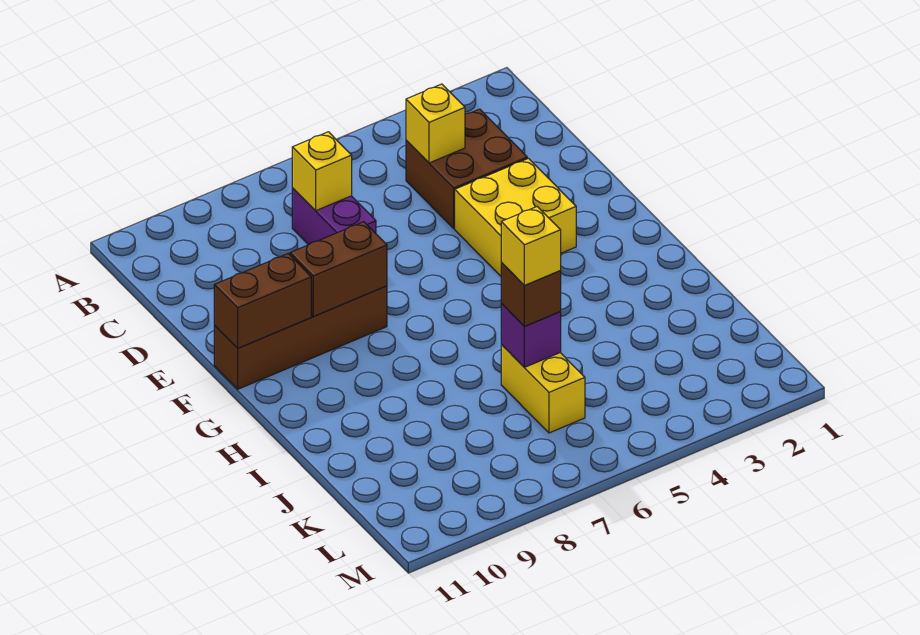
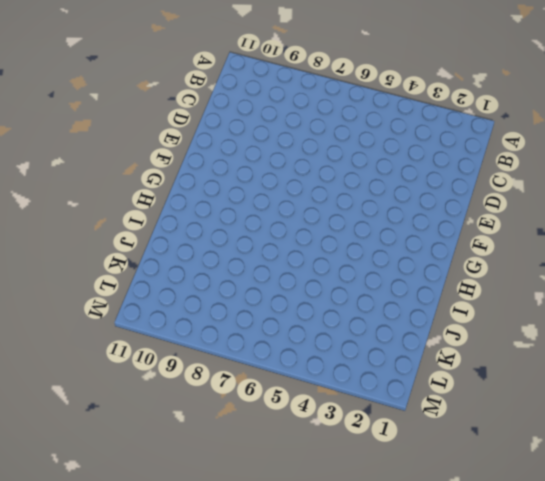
none -> brown brick C3:D4 level 1
none -> purple brick C7:D7 level 1
none -> yellow brick E3:F4 level 1

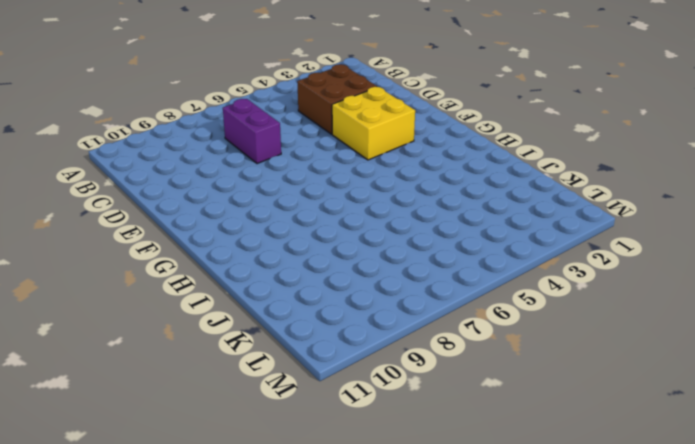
none -> brown brick F8:F11 level 1
none -> yellow brick J6:K6 level 1
none -> yellow brick C4 level 2

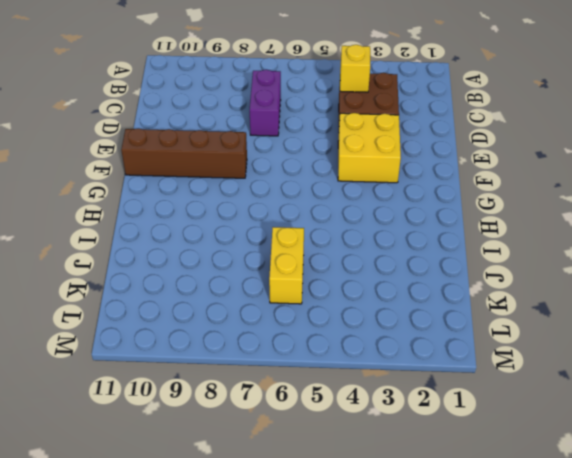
none -> yellow brick C7 level 2
none -> brown brick F8:F9 level 2
none -> brown brick F10:F11 level 2

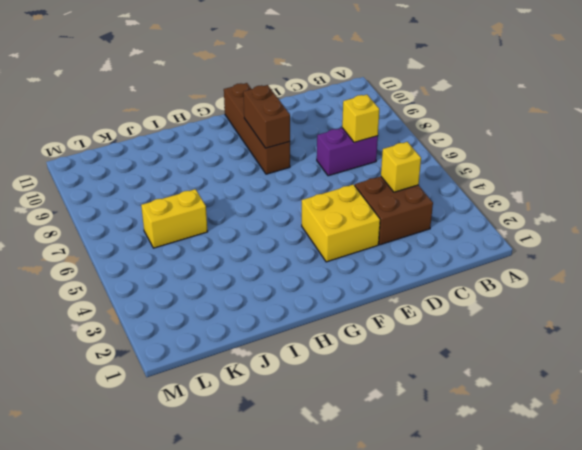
none -> brown brick F10:F11 level 2
none -> purple brick J6 level 2
none -> brown brick J6 level 3

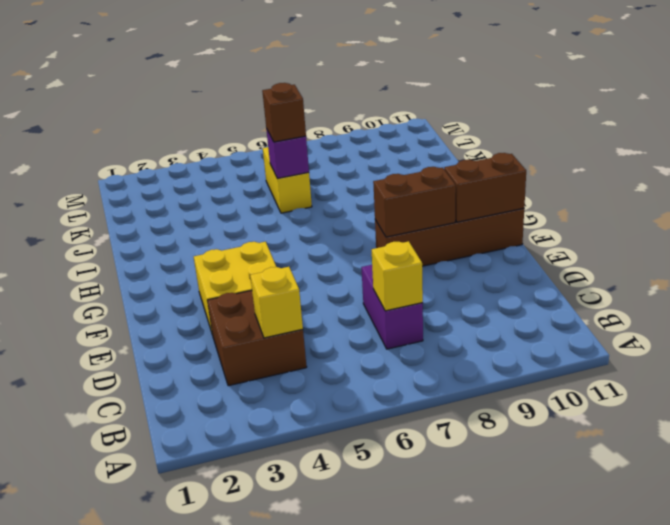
none -> yellow brick J6 level 4

